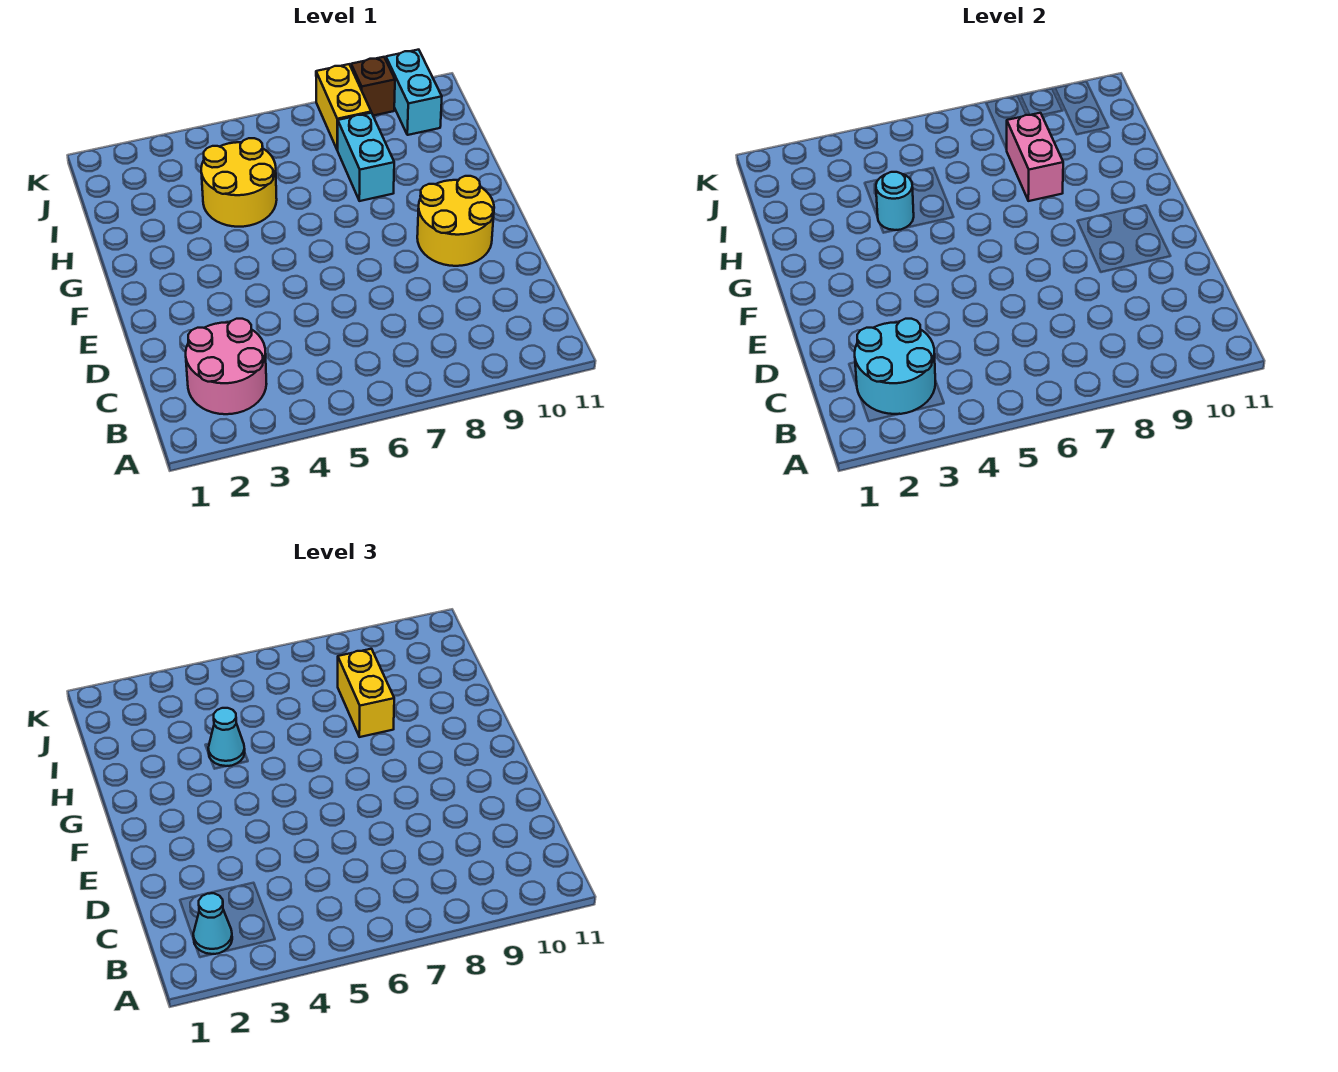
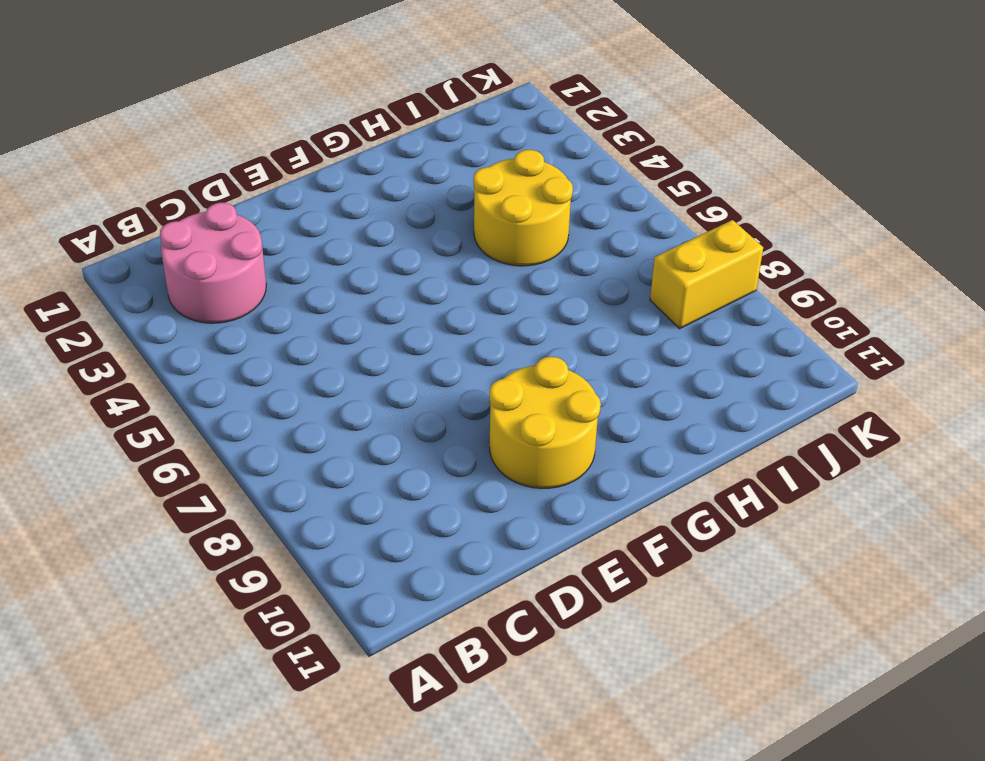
none -> cyan brick H8:I8 level 1
none -> cyan brick J10:K10 level 1
none -> brown brick K9 level 1

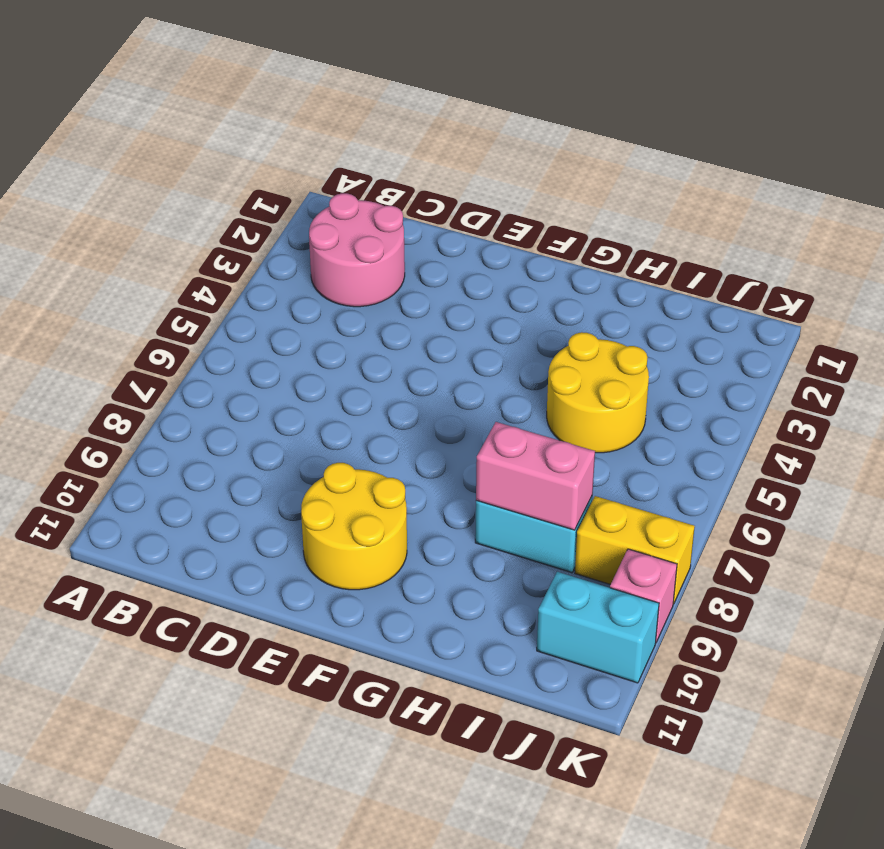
pink brick K9 level 1 -> brown brick K9 level 1
none -> cyan round brick B2:C3 level 2
none -> cyan round brick H4 level 2
none -> cyan cone B2 level 3

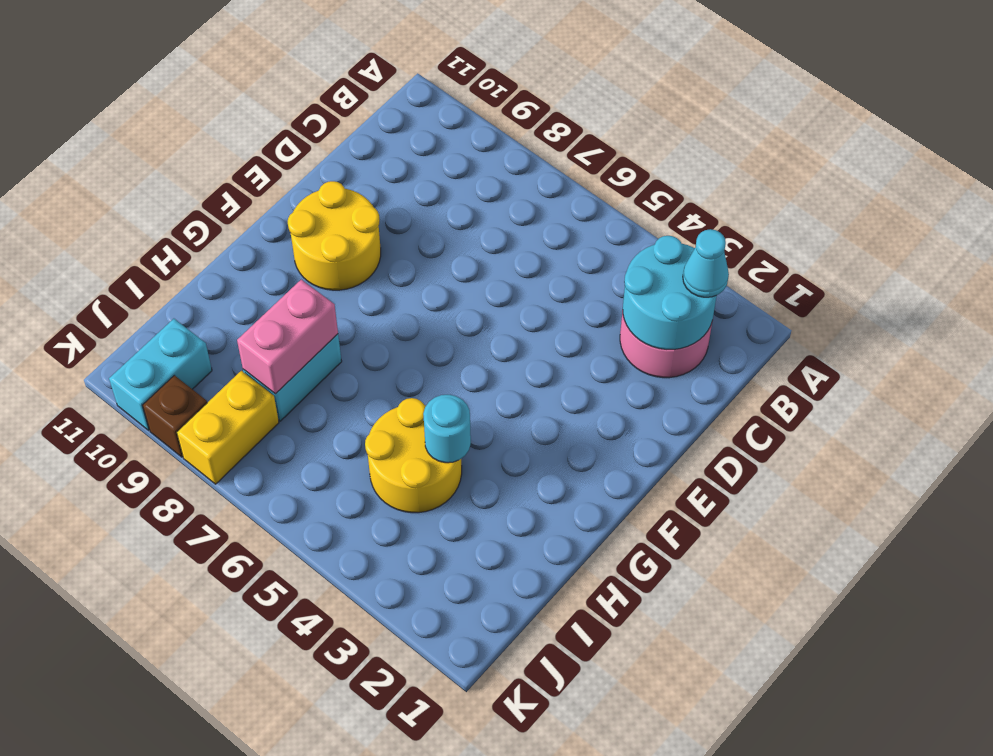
none -> cyan cone H4 level 3
none -> yellow brick H8:I8 level 3

